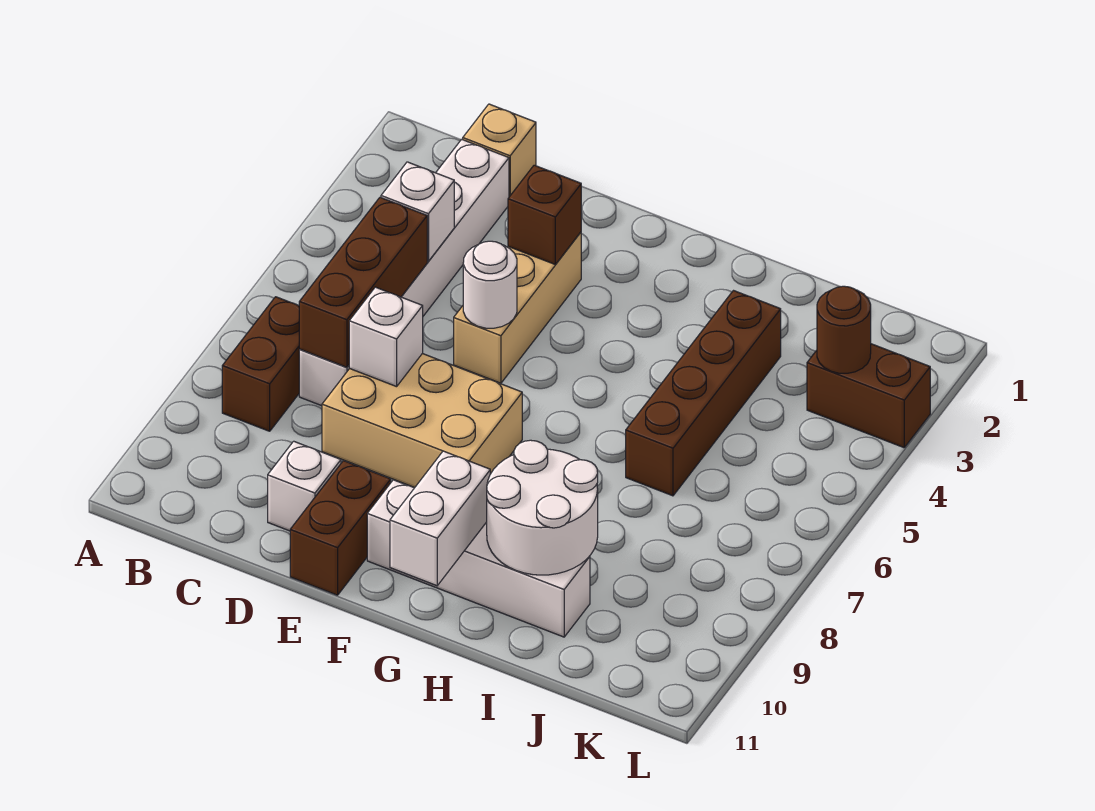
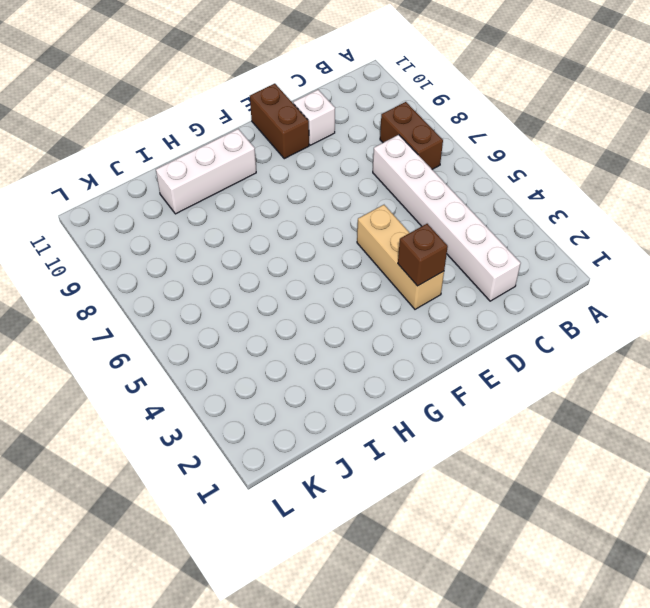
white brick G10:I10 level 1 -> white brick F10:I10 level 1
none -> tan brick C1 level 1
none -> tan brick D7:F8 level 1
none -> brown brick I3:I6 level 1

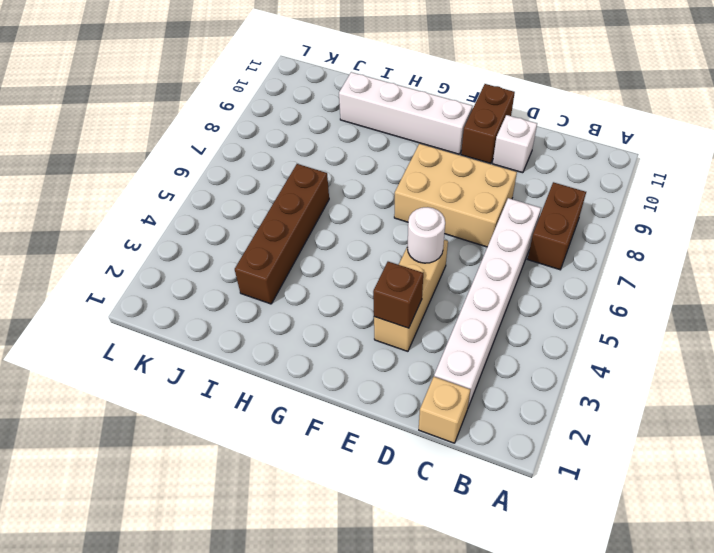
none -> brown brick K3:L3 level 1
none -> white brick C4 level 2
none -> brown brick C5:C7 level 2

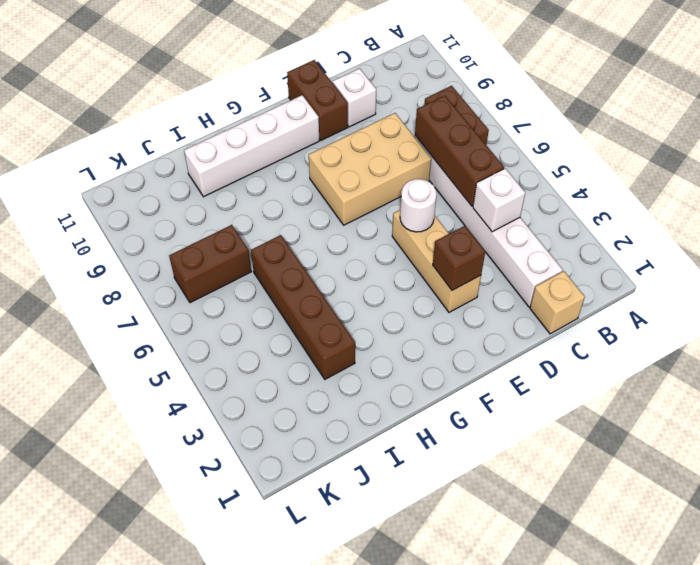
brown brick J7:K7 level 1 -> brown brick K3:L3 level 1
none -> white brick D7 level 2
none -> white brick G10:G11 level 2
none -> white round brick H9:I10 level 2

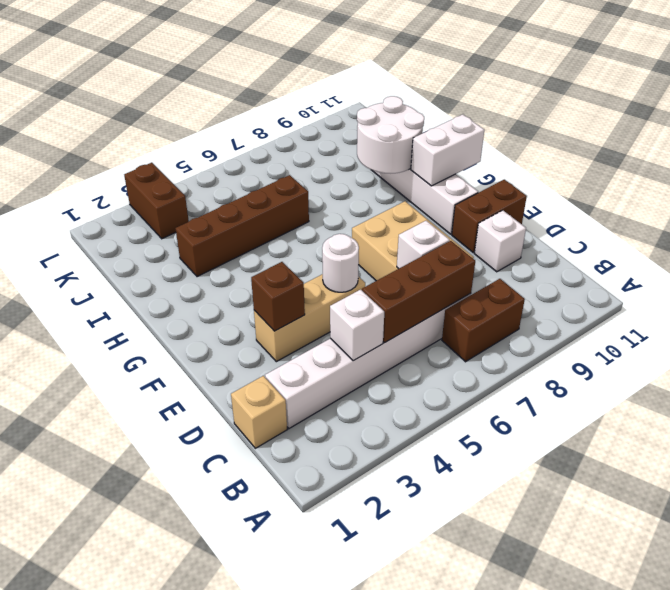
none -> brown round brick K3 level 2

